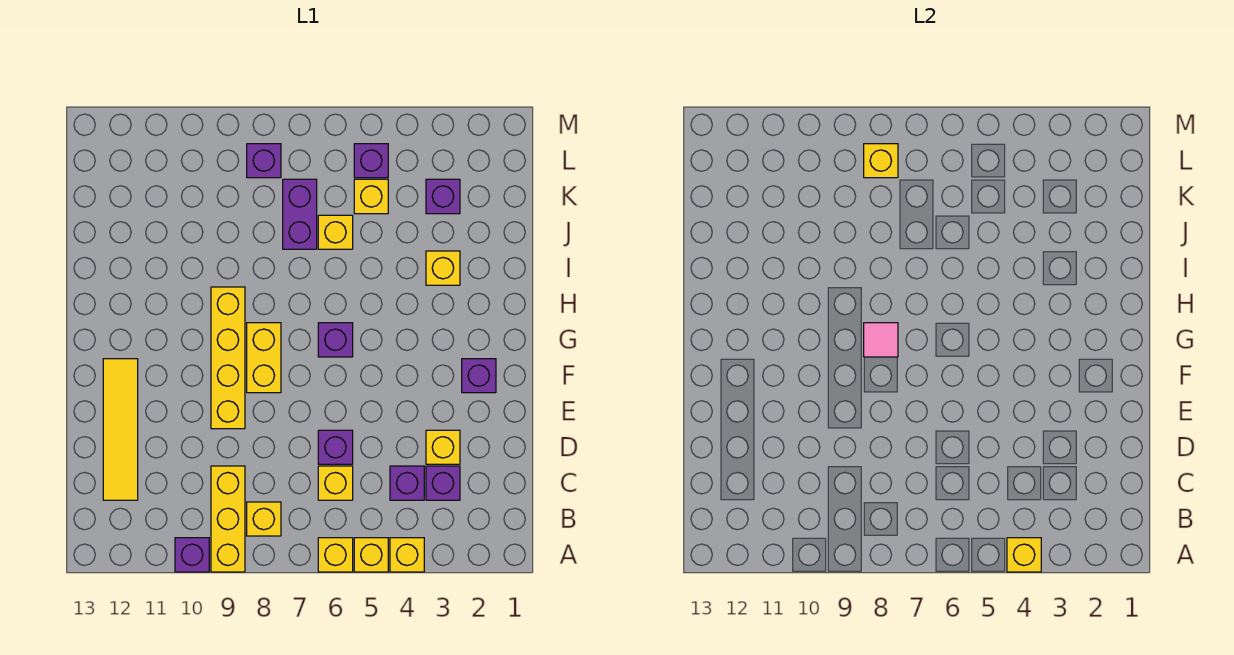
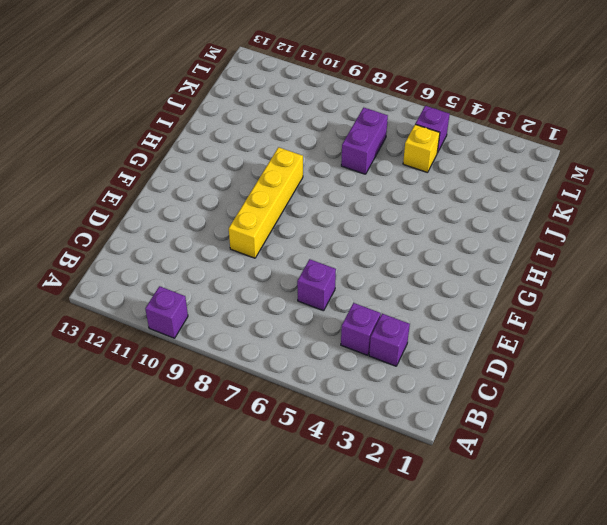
none -> yellow brick A4 level 1
none -> yellow brick A5 level 1
none -> yellow brick A6 level 1

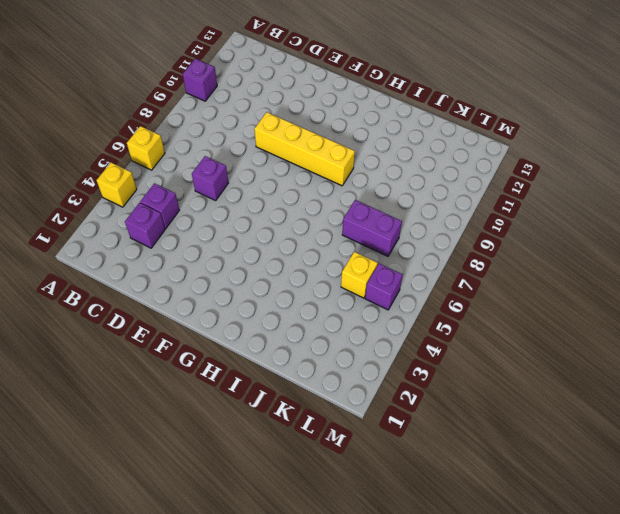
none -> yellow brick A5 level 1
none -> yellow brick A9:C9 level 1
none -> yellow brick B8 level 1

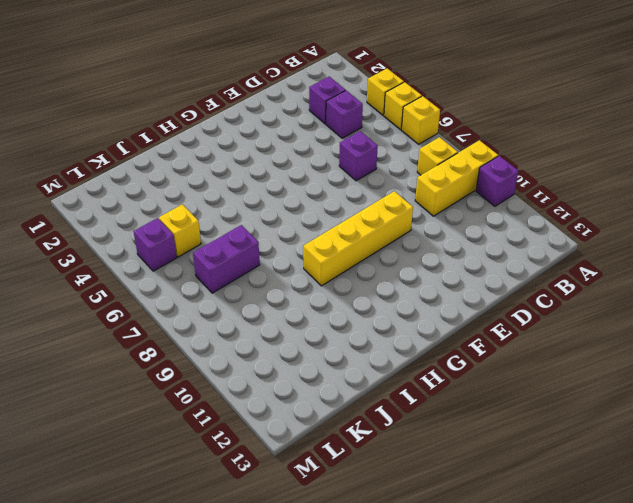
none -> yellow brick C6 level 1
none -> yellow tile C12:F12 level 1
none -> yellow brick D3 level 1

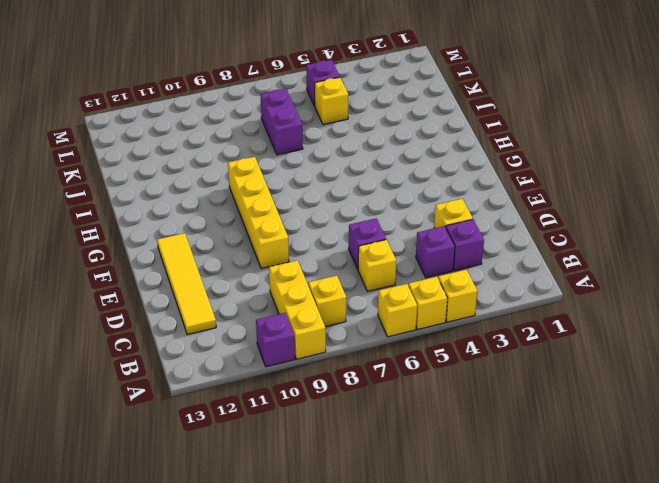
none -> purple brick F2 level 1
none -> yellow brick F8:G8 level 1
none -> purple brick G6 level 1

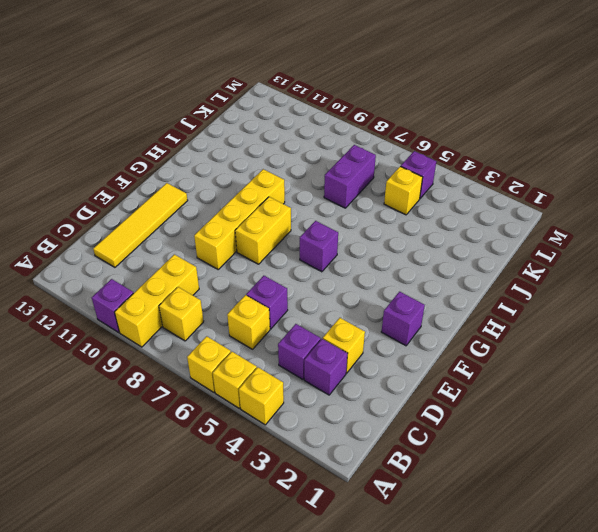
none -> yellow brick I3 level 1
none -> yellow brick J6 level 1
none -> purple brick K3 level 1

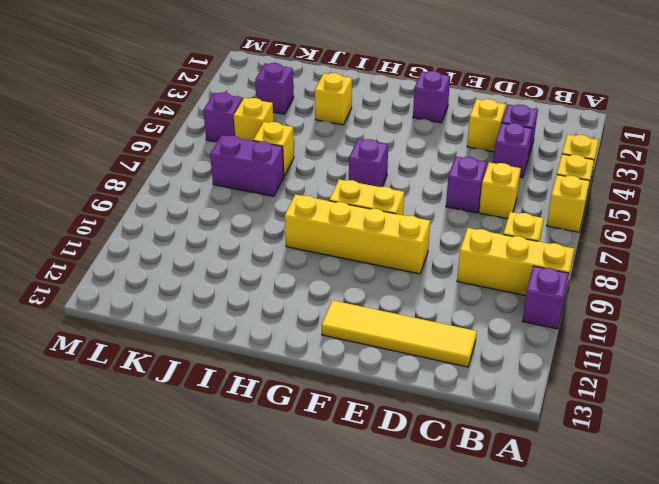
none -> purple brick L8 level 1
none -> yellow brick A4 level 2
none -> pink tile G8 level 2

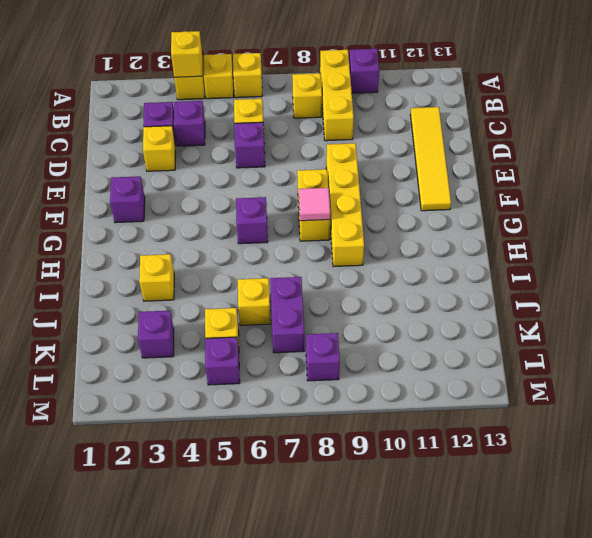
none -> yellow brick L8 level 2

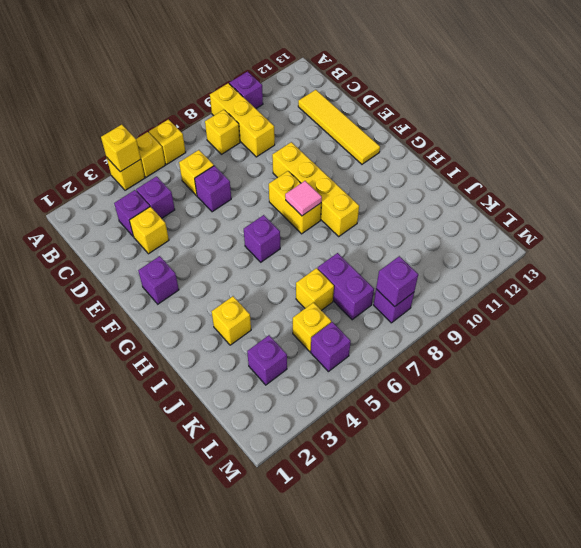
purple brick L8 level 2 -> yellow brick L8 level 2

